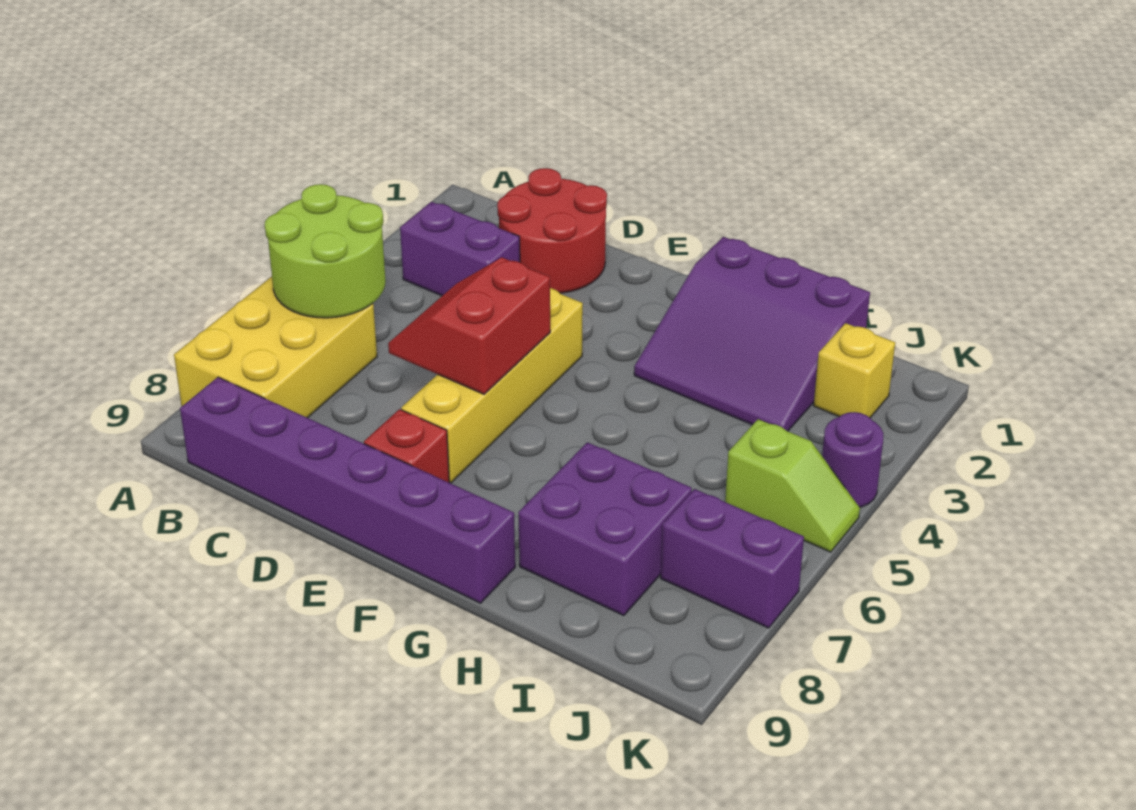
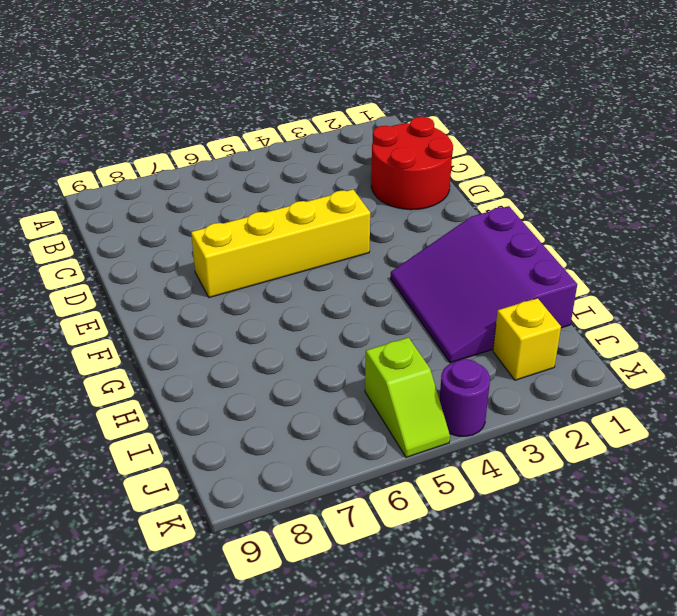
none -> yellow brick A6:B8 level 1
none -> purple brick B3:C3 level 1
none -> purple brick B9:G9 level 1

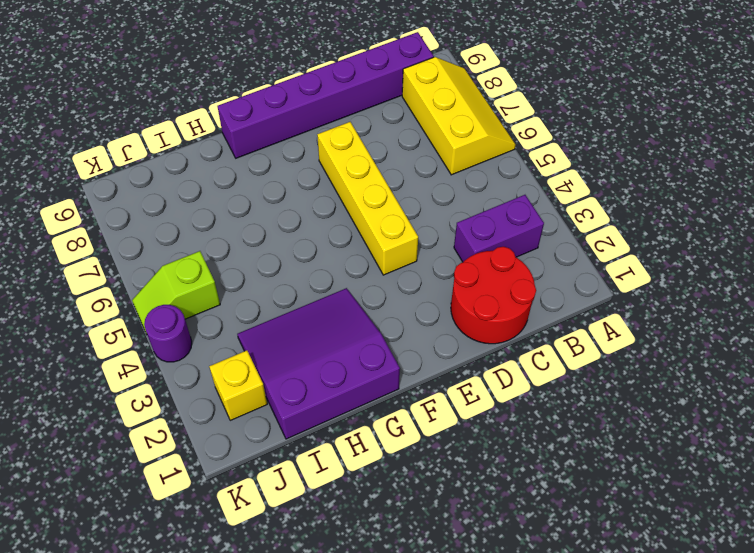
yellow slope A6:B8 level 1 top B -> yellow brick A6:B8 level 1
none -> red brick E8 level 1
none -> purple brick H7:I8 level 1
none -> purple brick J7:K7 level 1

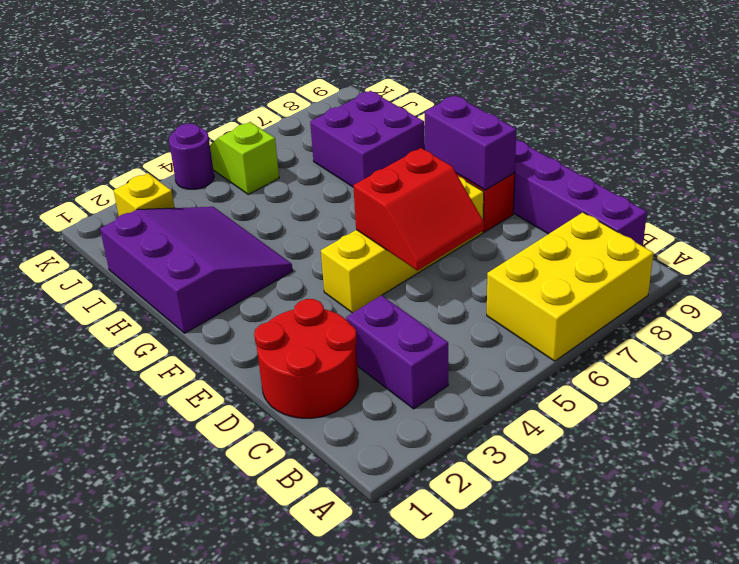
purple brick E8:F8 level 2 -> purple brick J7:K7 level 1
none -> lime round brick A5:B6 level 2

